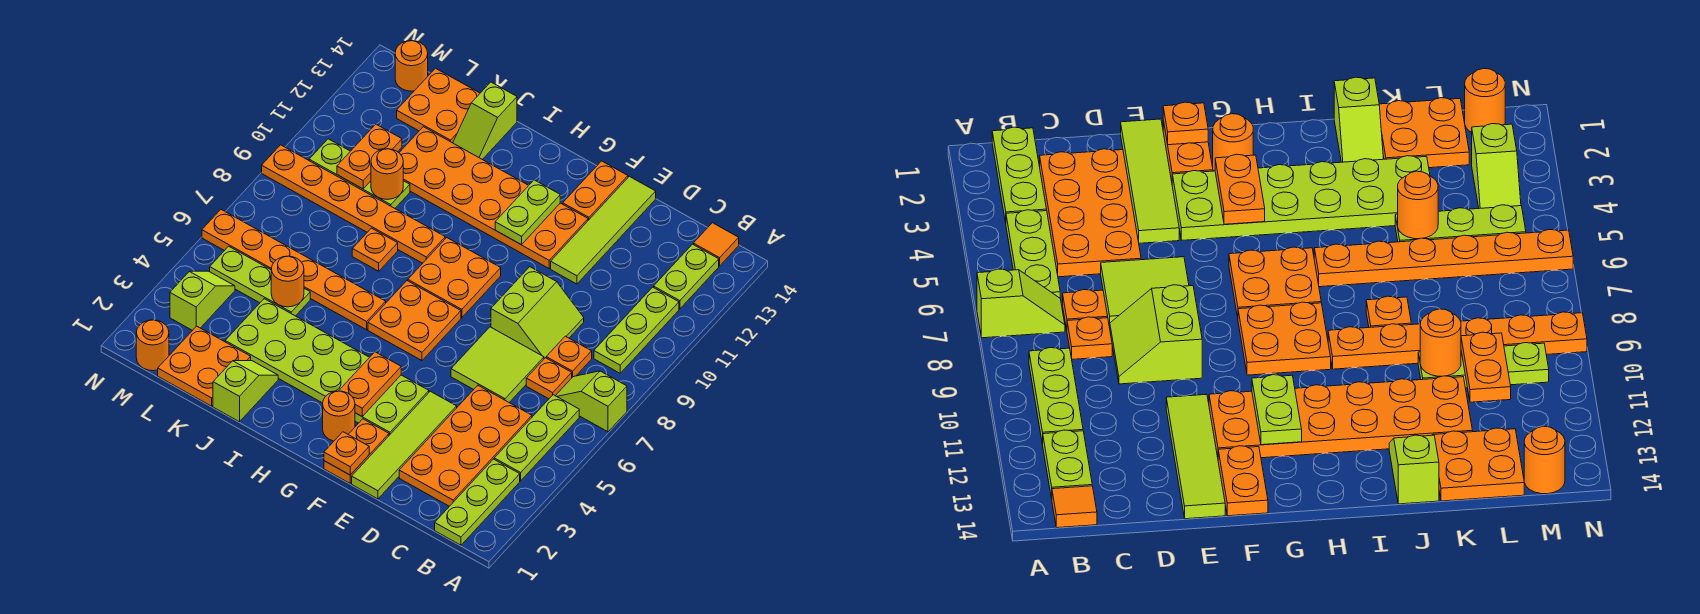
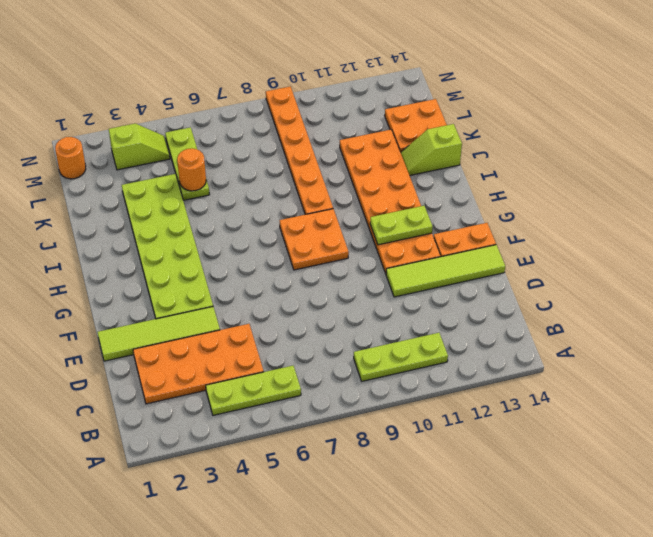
none -> lime slope A7:B7 level 1 top A
none -> lime plate B1:B3 level 1
none -> lime plate B12:B13 level 1
none -> orange tile B14 level 1

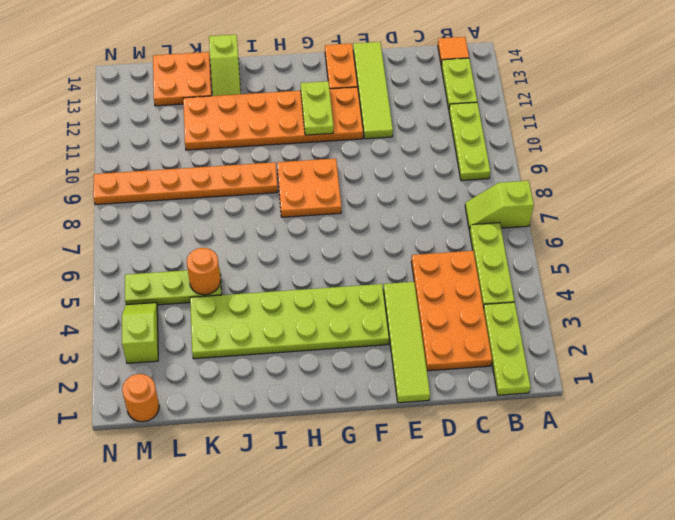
none -> orange plate C7 level 1
none -> orange plate C8 level 1
none -> lime tile D6:E7 level 1
none -> lime slope D8:E9 level 1 top E

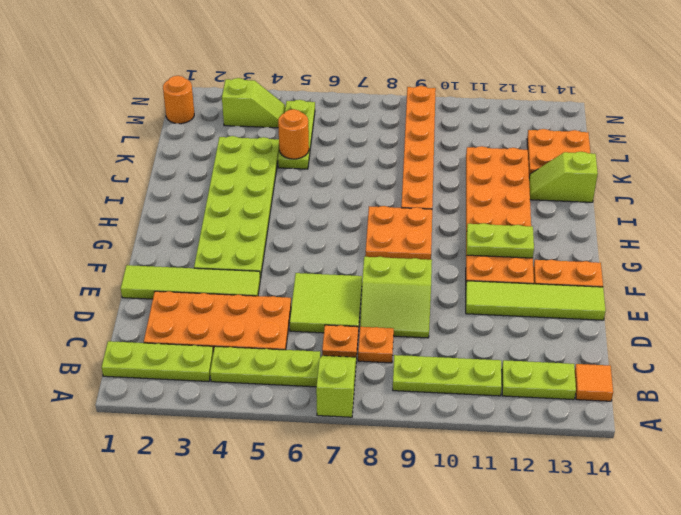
none -> orange plate F1:F2 level 1
none -> orange round brick G2 level 1
none -> orange plate G6:H7 level 1
none -> orange plate I6:N6 level 1

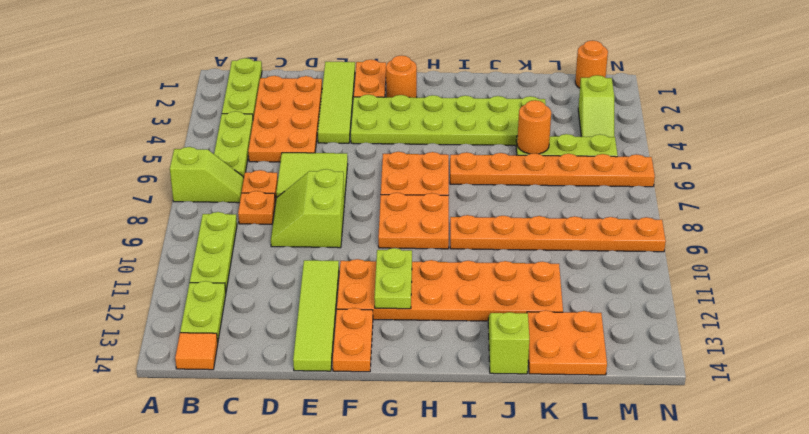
none -> lime slope J1:J2 level 1 top 1
none -> orange plate J8 level 1
none -> orange plate K1:L2 level 1
none -> lime plate K10:M10 level 1

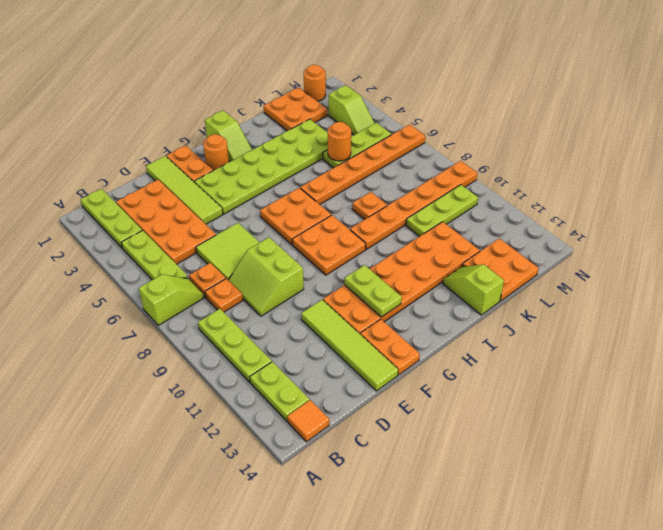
lime slope H1:H2 level 1 top 1 -> lime slope J1:J2 level 1 top 1
none -> orange round brick M14 level 1
none -> orange plate F1 level 2
none -> orange plate G3:G4 level 2
none -> orange round brick K10 level 2

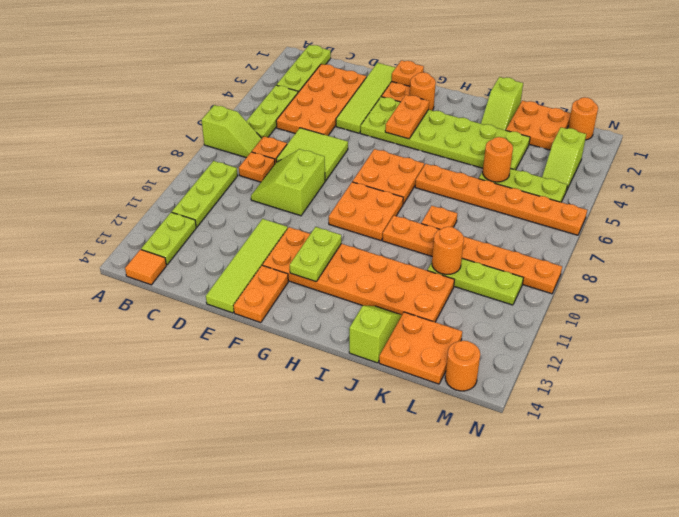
none -> orange plate L10:L11 level 2

